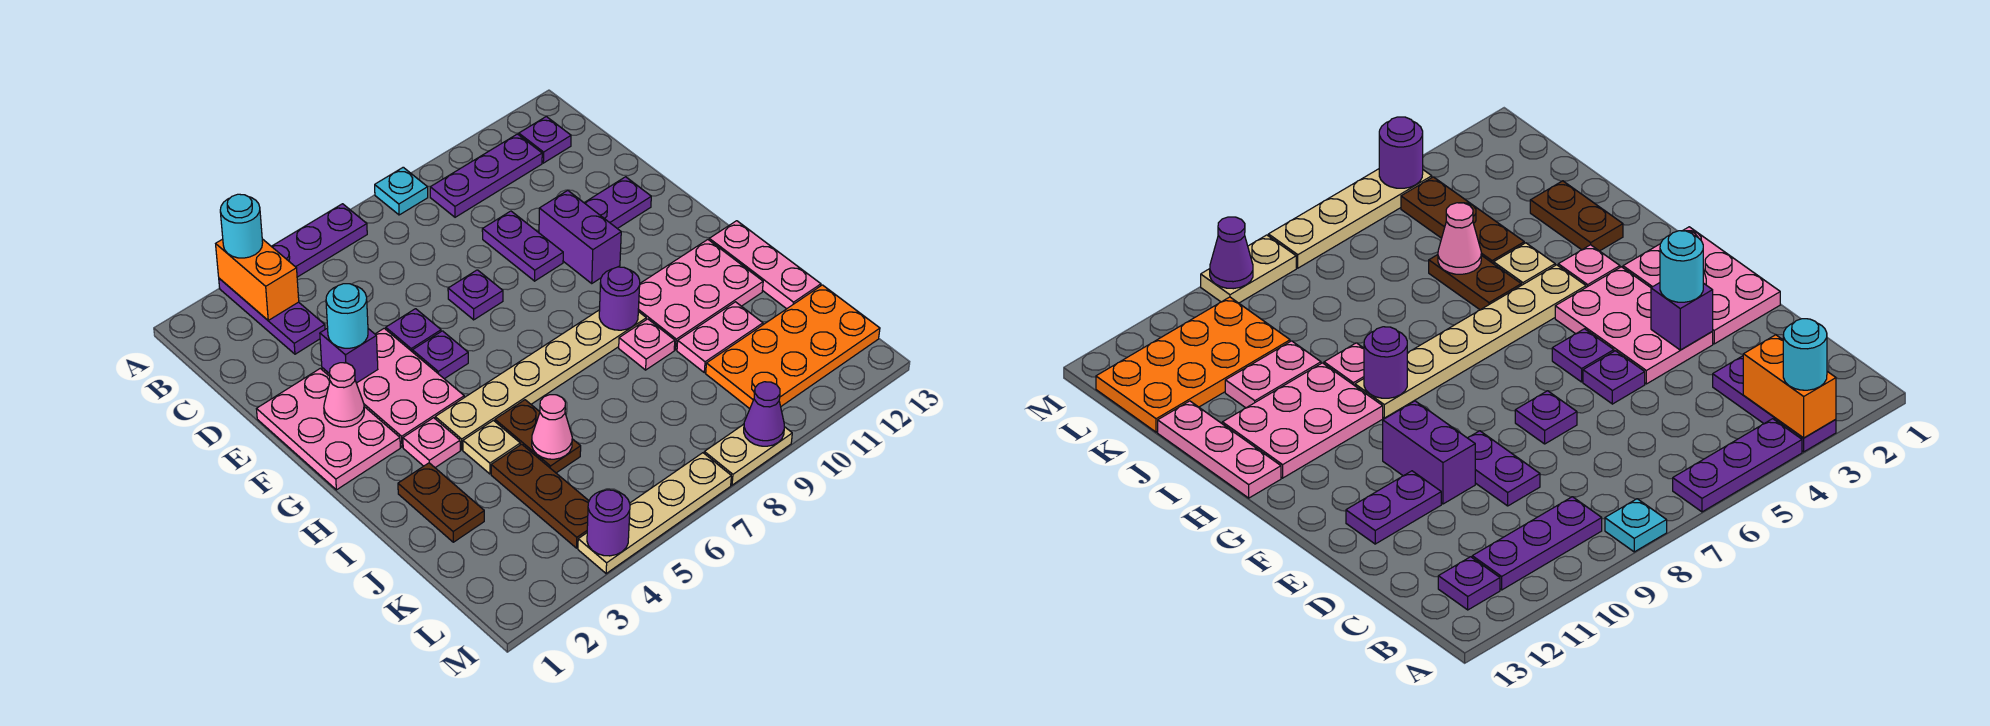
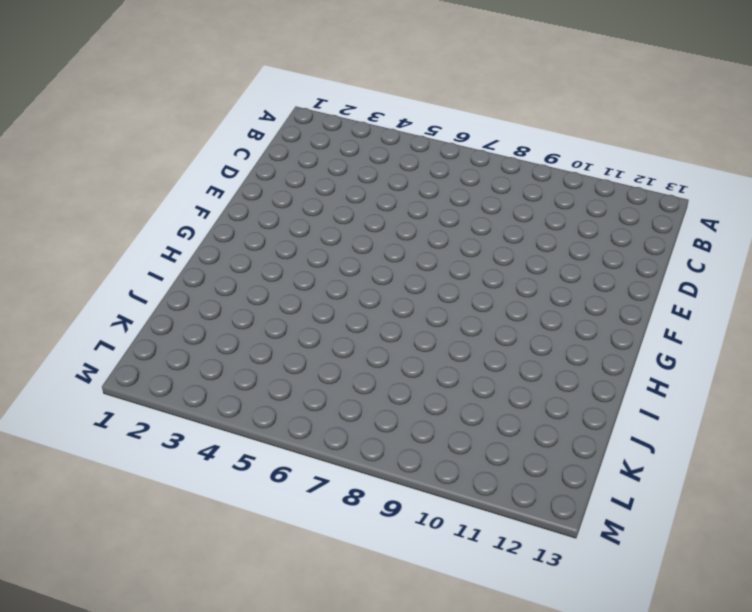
none -> purple plate A3:C3 level 1
none -> purple plate A4:A6 level 1
none -> cyan plate A8 level 1
none -> purple plate B9:B11 level 1

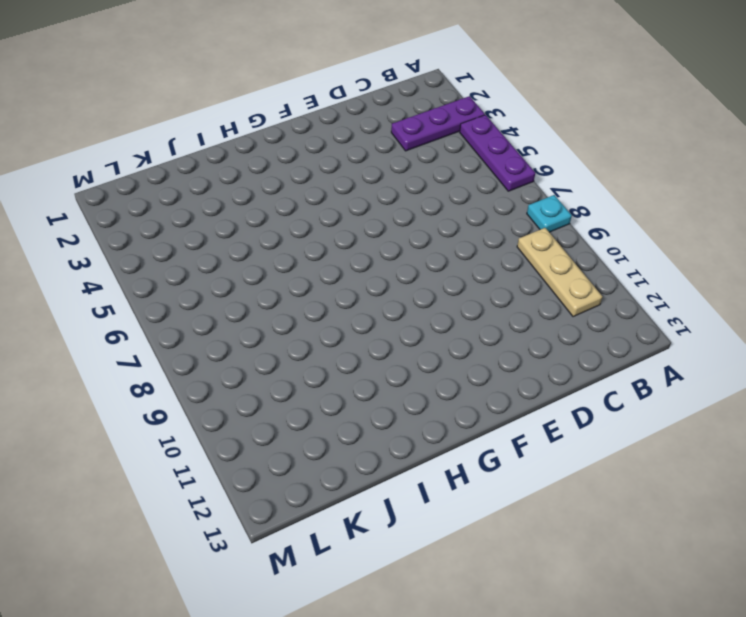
tan plate B9:B11 level 1 -> purple plate B9:B11 level 1
none -> purple plate B12 level 1
none -> purple plate D9:E9 level 1
none -> pink plate E1:G2 level 1
none -> pink plate E3:G4 level 1

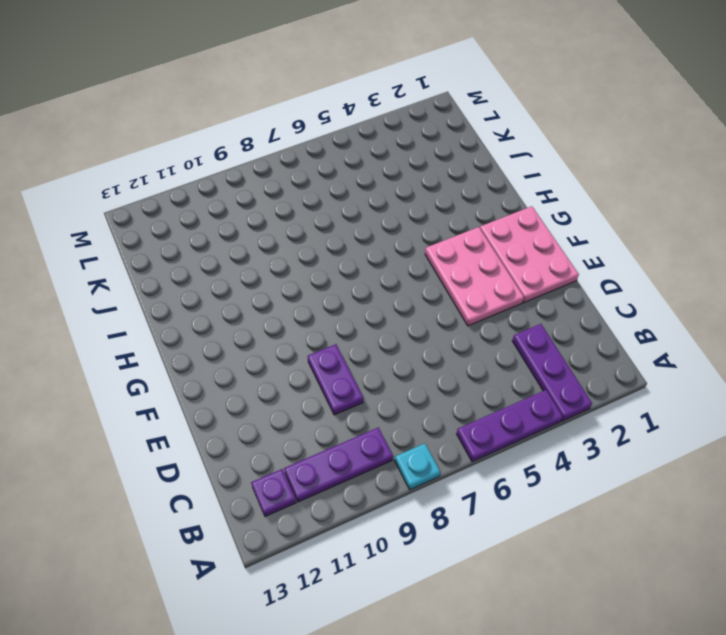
none -> purple plate E5 level 1
none -> purple plate E7 level 1
none -> purple brick E10:F10 level 1
none -> purple plate E11:E12 level 1

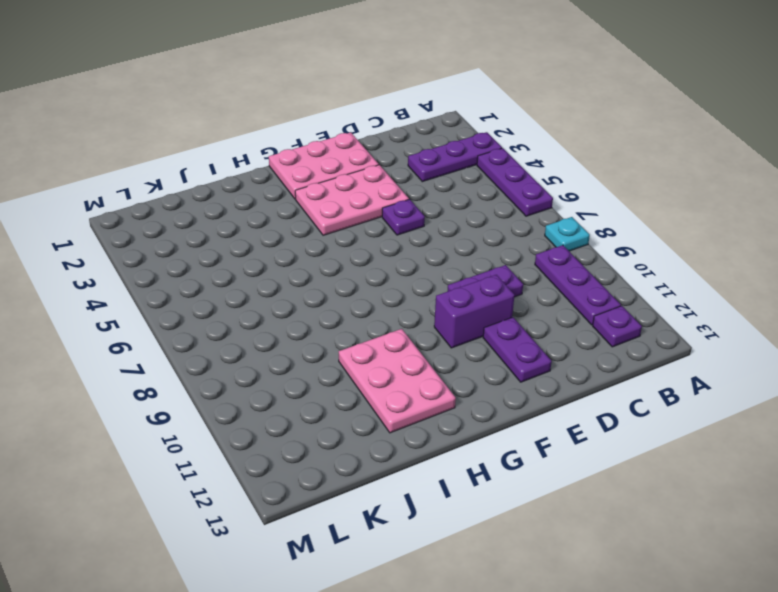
none -> purple plate E7 level 1
none -> purple plate F5 level 1
none -> pink plate H3 level 1
none -> tan plate H4:H9 level 1

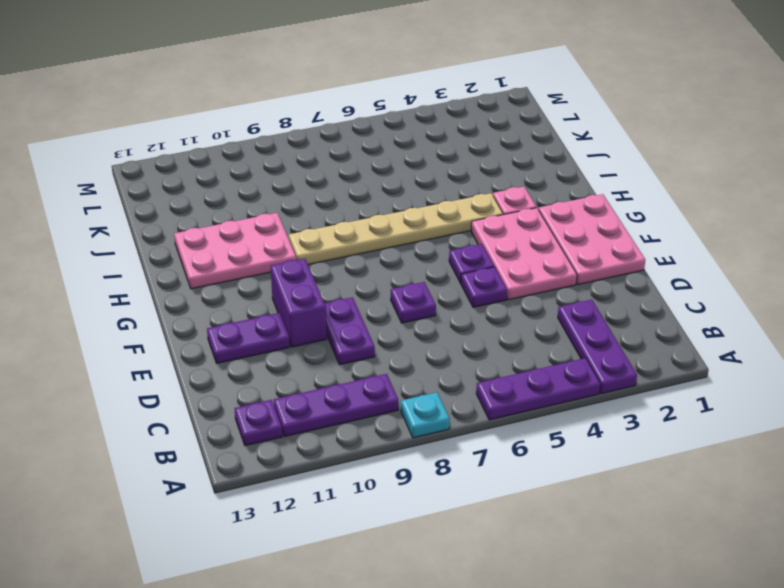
none -> pink plate H13:J13 level 1
none -> brown plate I2:J2 level 1
none -> tan plate I4 level 1
none -> brown plate I5:J5 level 1

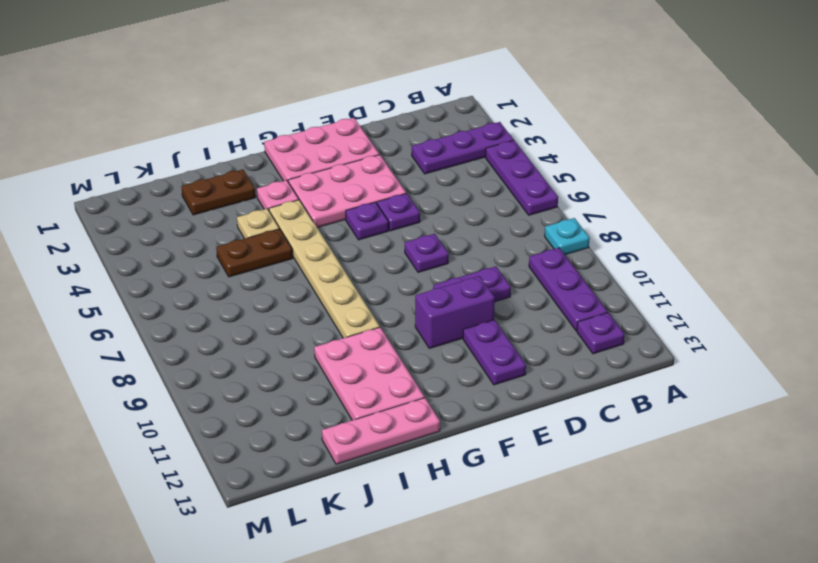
none -> pink plate I9 level 1
none -> brown plate J4:L4 level 1
none -> pink plate J10:J11 level 1
none -> orange plate K10:L13 level 1

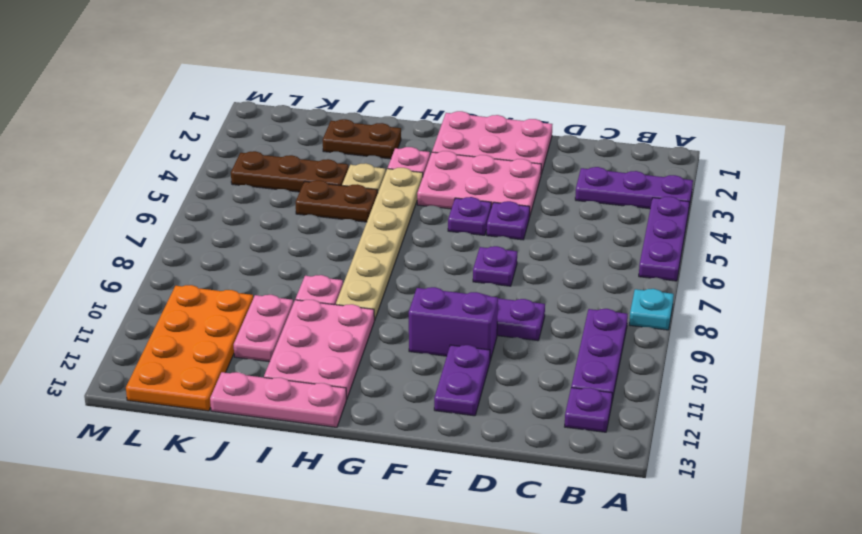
none -> tan plate M4:M7 level 1
none -> tan plate M8:M9 level 1
none -> orange brick A3:B3 level 2
none -> purple brick E3 level 2

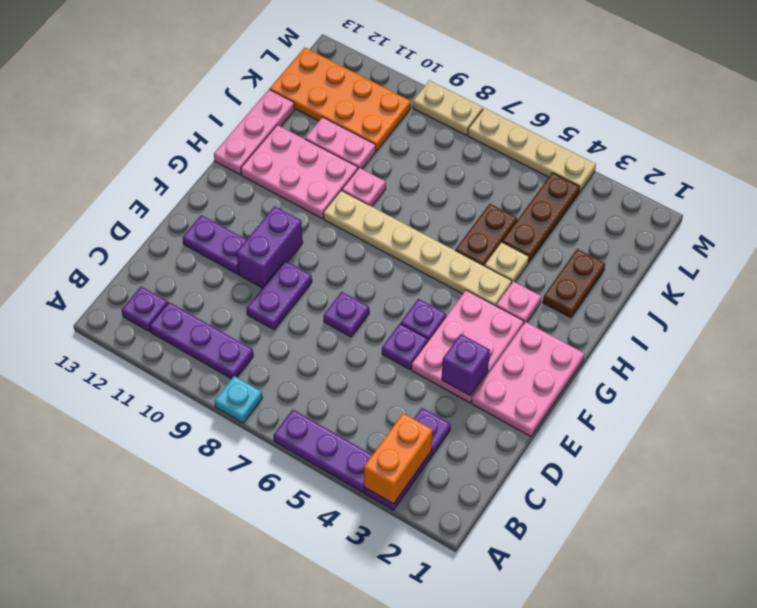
none -> pink cone F2 level 2
none -> purple round brick H9 level 2
none -> pink cone J5 level 2
none -> purple round brick M4 level 2

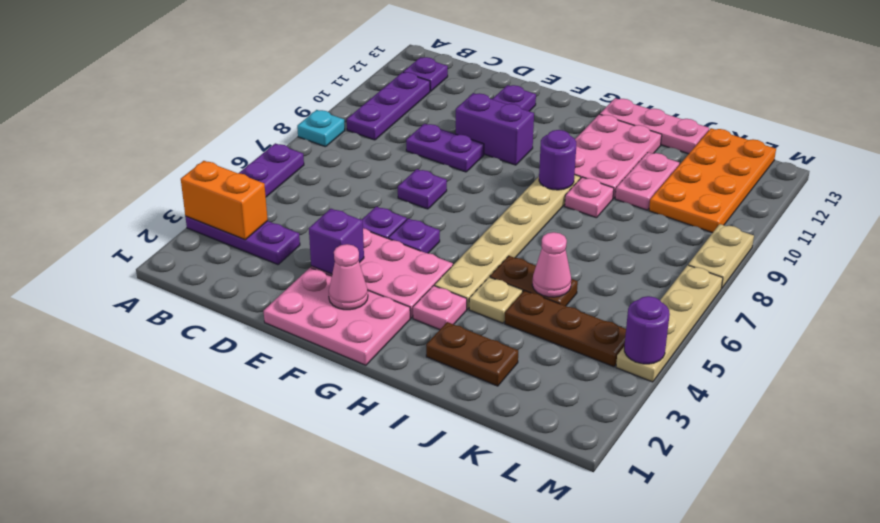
none -> purple cone M9 level 2
none -> cyan round brick A3 level 3
none -> cyan round brick E3 level 3

